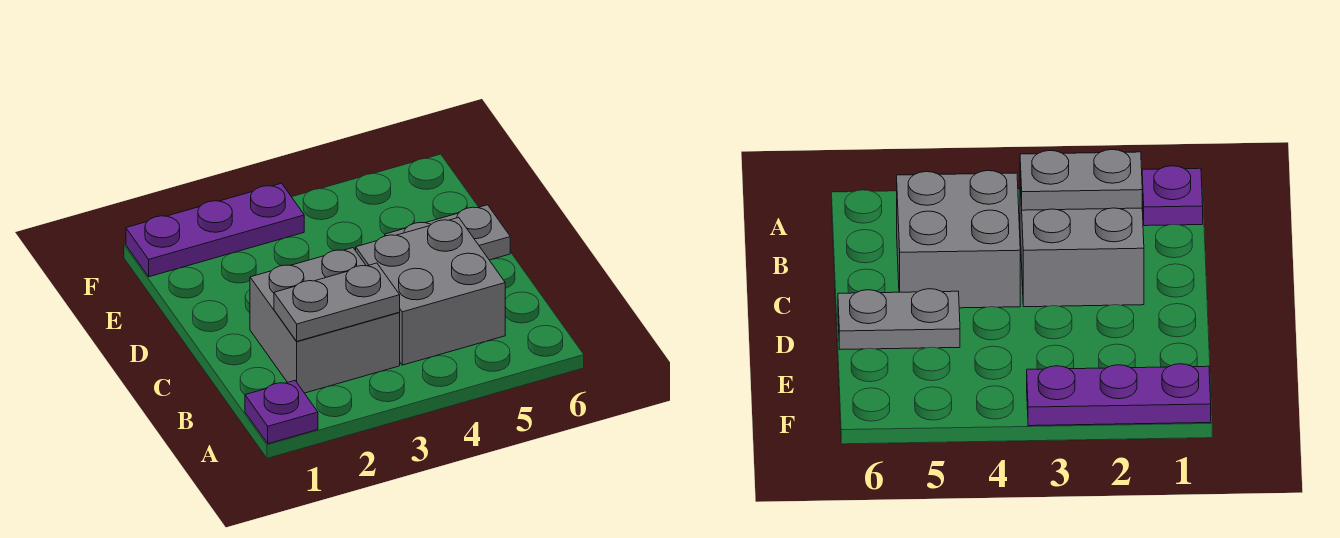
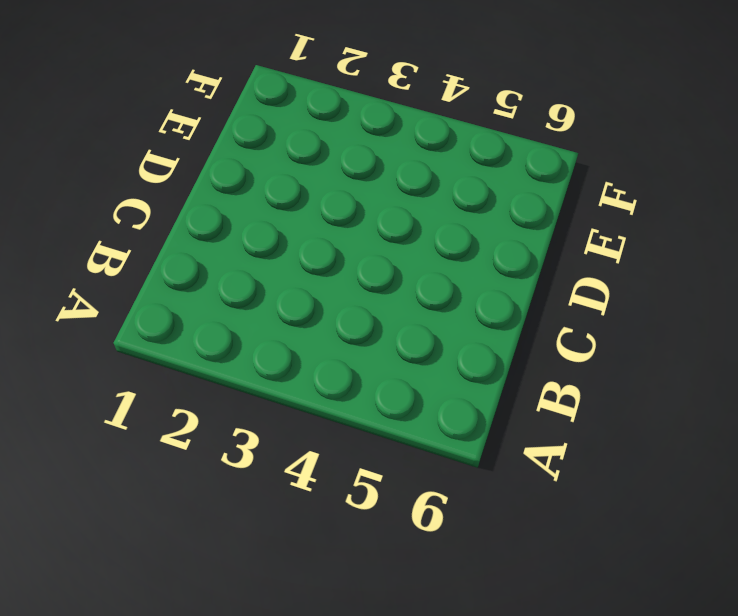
none -> purple plate A1 level 1
none -> grey brick B2:C3 level 1

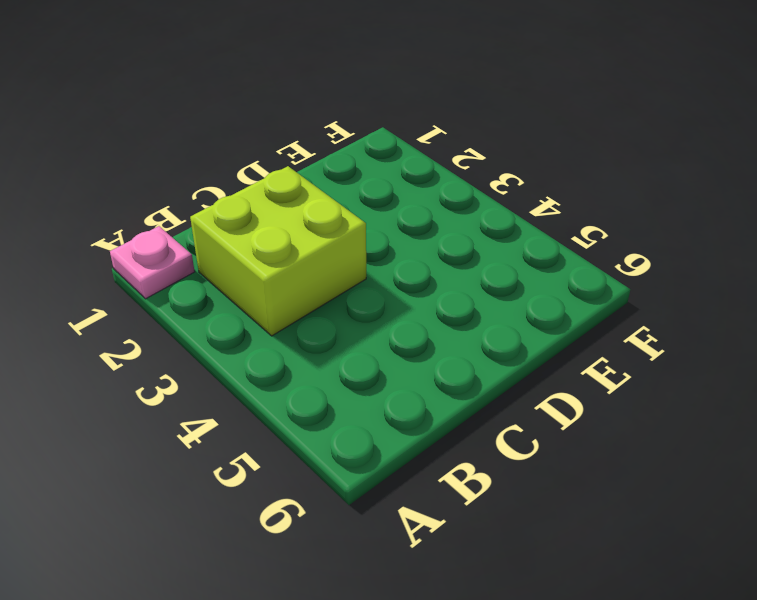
pink plate A1 level 1 -> purple plate A1 level 1
lime brick B2:C3 level 1 -> grey brick B2:C3 level 1
none -> grey brick B4:C5 level 1
none -> grey plate D5:D6 level 1

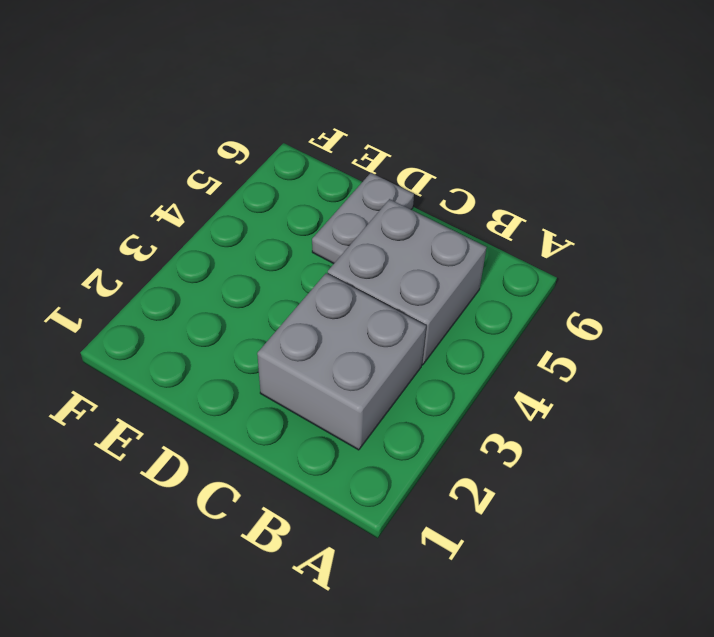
none -> purple plate A1 level 1
none -> purple plate F1:F3 level 1

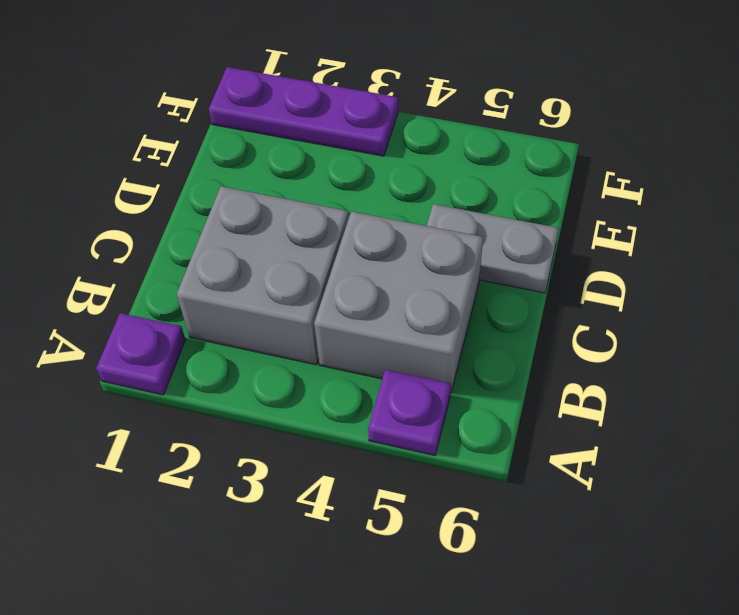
purple plate A5 level 1 -> none
none -> grey plate B2:B3 level 2

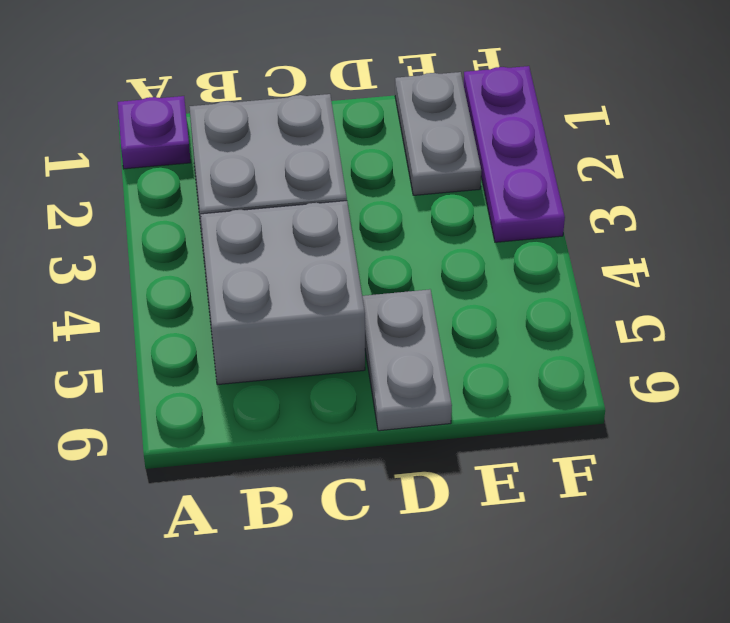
grey plate E1:E2 level 1 -> grey plate B2:B3 level 2

